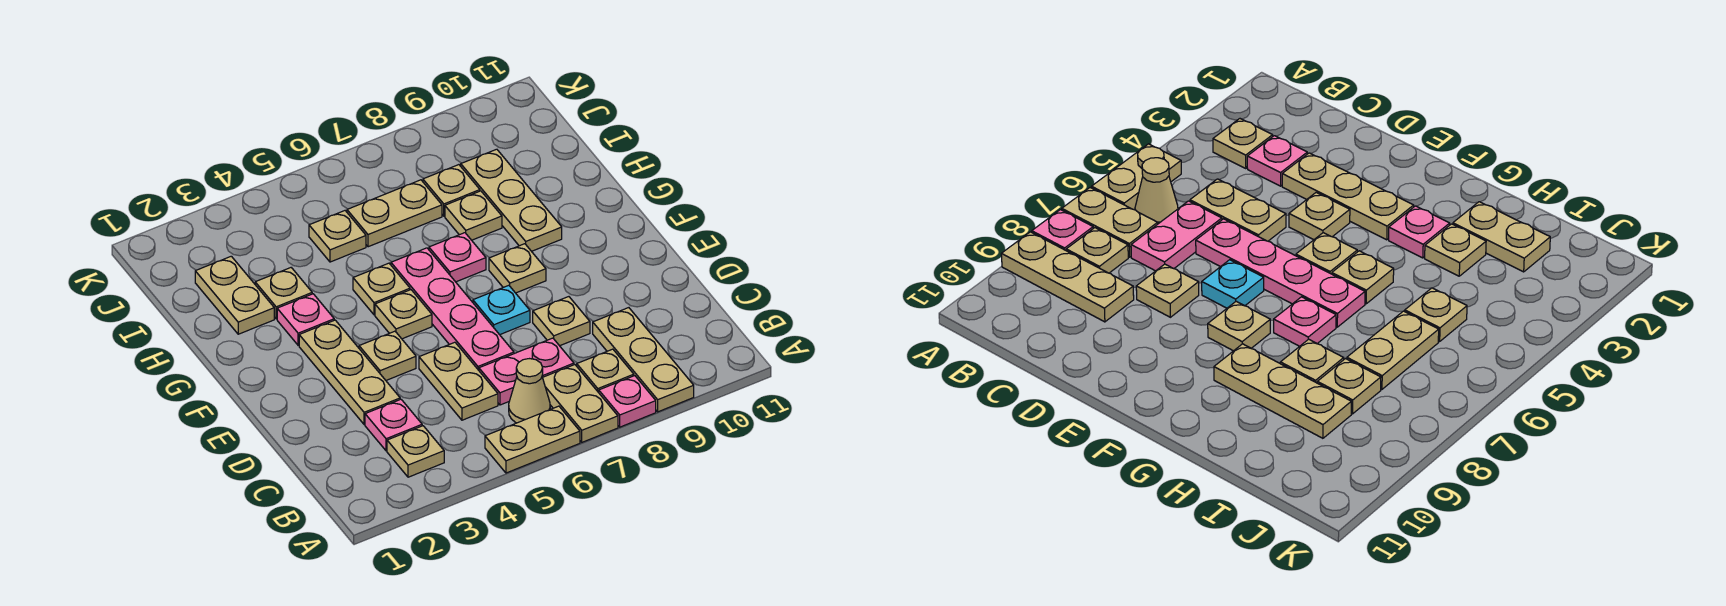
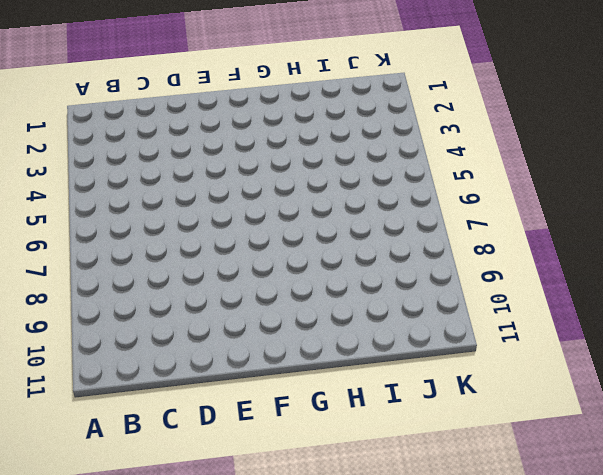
none -> tan plate A5:A6 level 1
none -> tan plate A7:B7 level 1
none -> pink plate A8 level 1

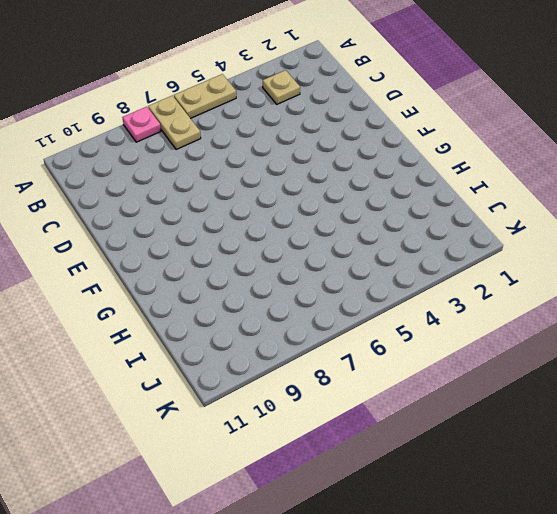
none -> tan plate A9:C9 level 1
none -> tan cone B6 level 1
none -> tan plate B8 level 1

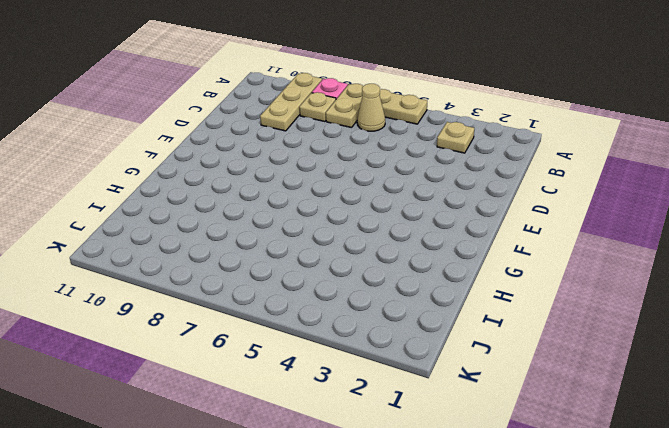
none -> pink plate C3 level 1
none -> tan plate C5:D5 level 1
none -> pink plate C6:C7 level 1

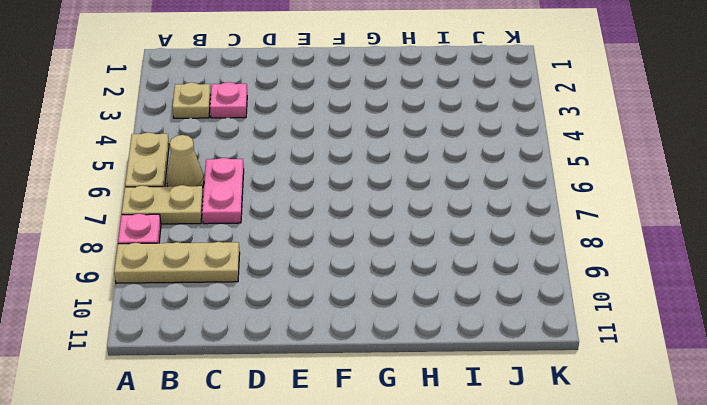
none -> tan plate B8 level 1
none -> tan plate C5:D5 level 1
none -> tan plate D3:F3 level 1

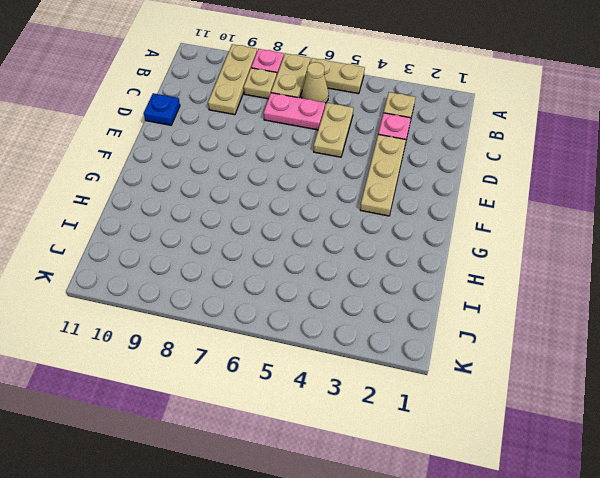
blue plate D11 level 1 -> none
none -> pink plate D6:G6 level 1
none -> tan plate D8 level 1
none -> tan plate E4 level 1

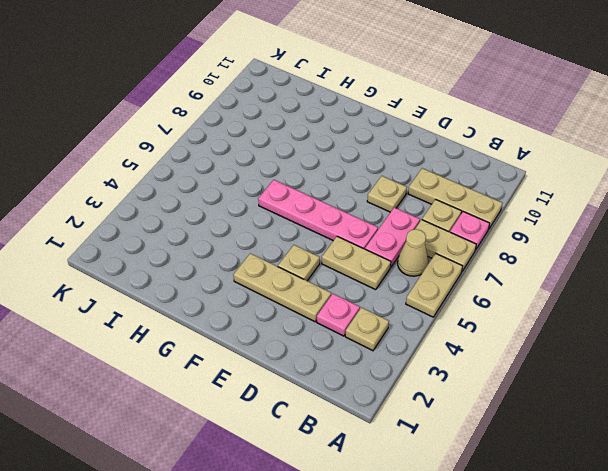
none -> cyan plate E7 level 1
none -> tan plate F5 level 1
none -> tan plate F8 level 1

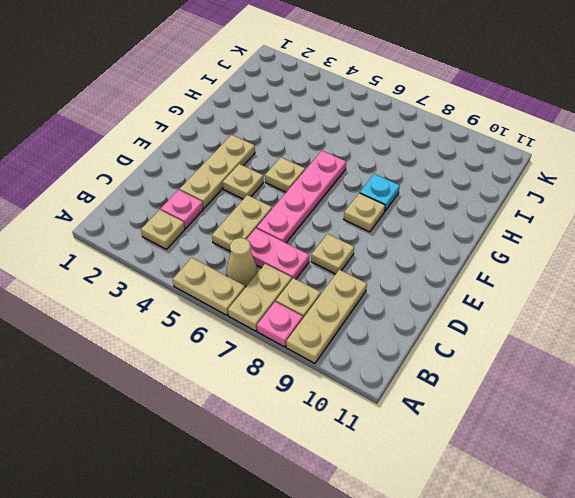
cyan plate G8 level 1 -> cyan plate E7 level 1
none -> pink plate G3 level 1
none -> tan plate G5 level 1
none -> pink plate G7 level 1

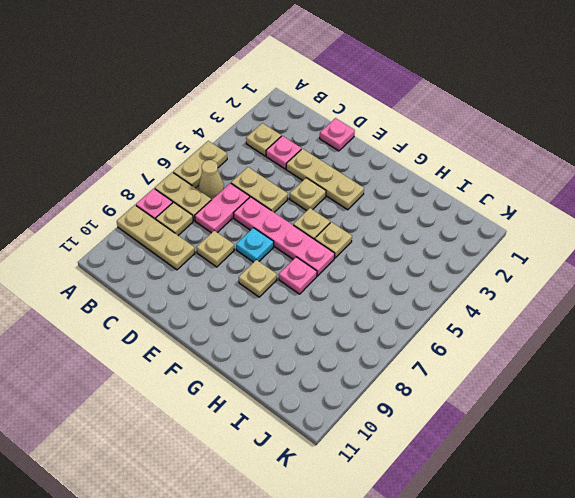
pink plate D1 level 1 -> pink plate G3 level 1
none -> tan plate G9:I9 level 1
none -> tan plate H2:I2 level 1
none -> tan plate H3 level 1

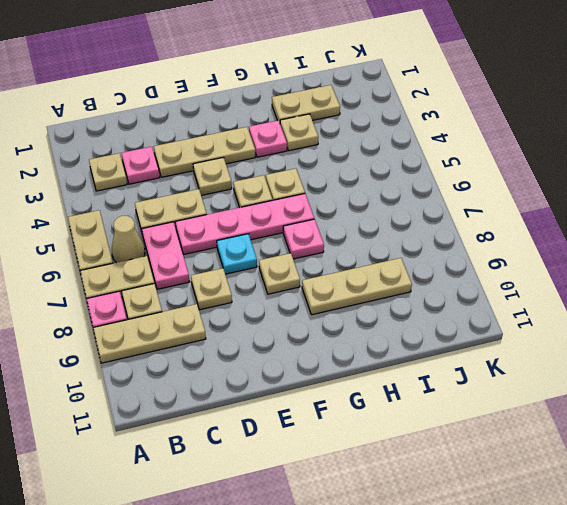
none -> tan plate H8 level 1
none -> tan plate I5 level 1
none -> tan plate I6:I7 level 1

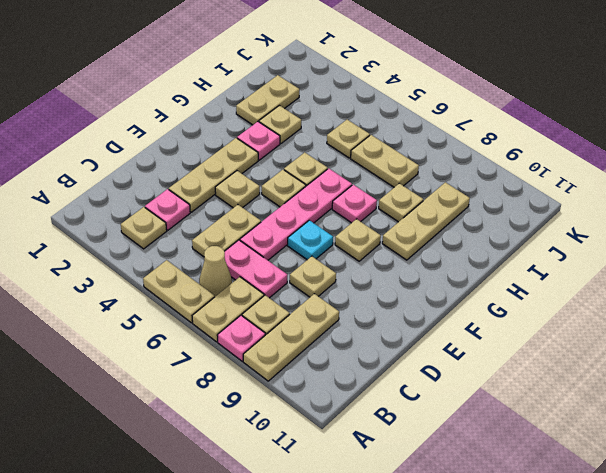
none -> tan plate I8 level 1

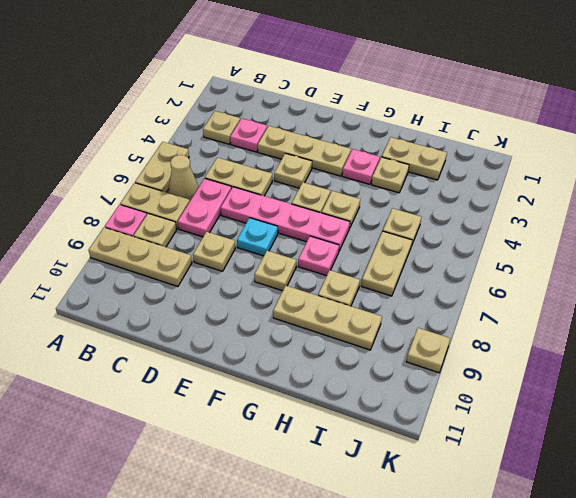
tan plate K9 level 1 -> tan plate I8 level 1

